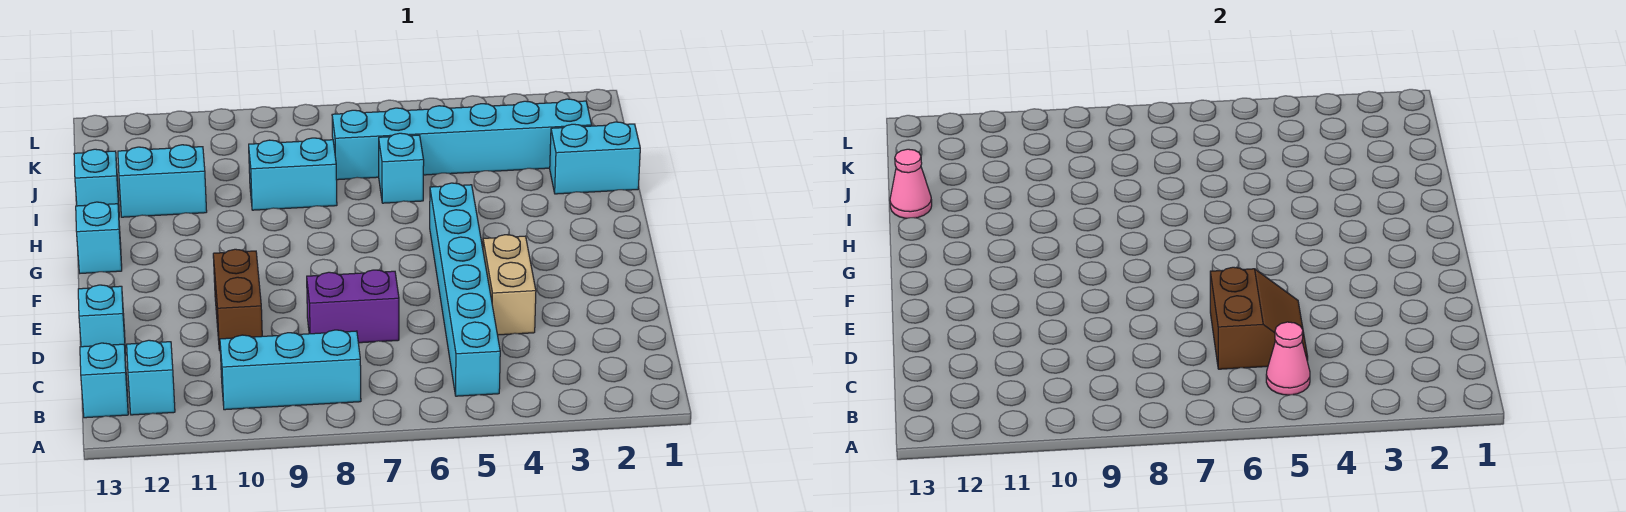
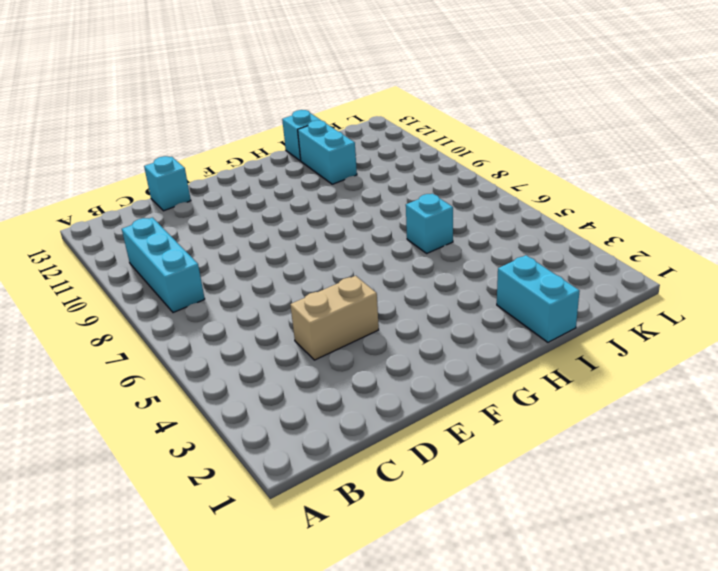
none -> cyan brick B5:G5 level 1
none -> cyan brick B12 level 1
none -> cyan brick B13 level 1

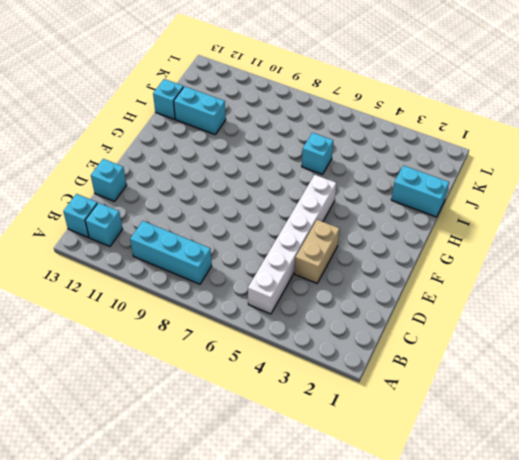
white brick B5:G5 level 1 -> cyan brick B5:G5 level 1
none -> purple brick D7:D8 level 1
none -> brown brick D10:E10 level 1
none -> cyan brick G13 level 1

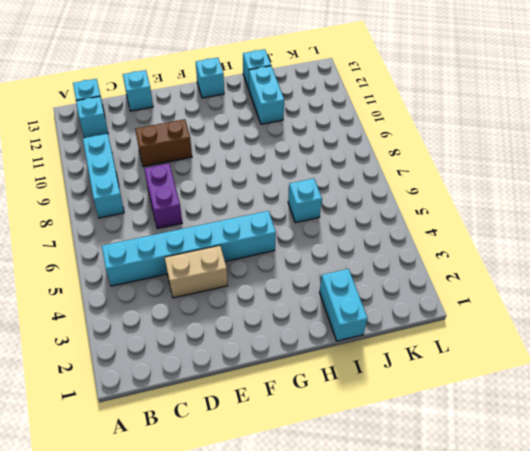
none -> cyan brick I8:I9 level 1
none -> cyan brick J2:J7 level 1
none -> pink cone B5 level 2

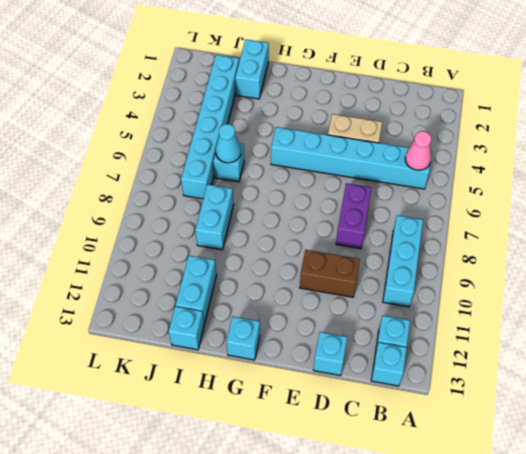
cyan cone I6 level 2 -> none
none -> brown slope C5:D6 level 2 top 6
none -> pink cone I13 level 2

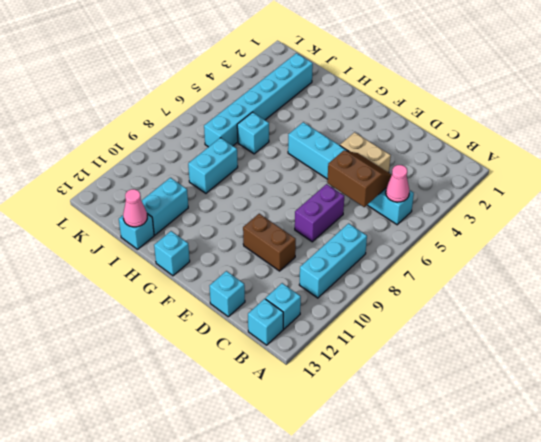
none -> cyan brick I1:I2 level 1

